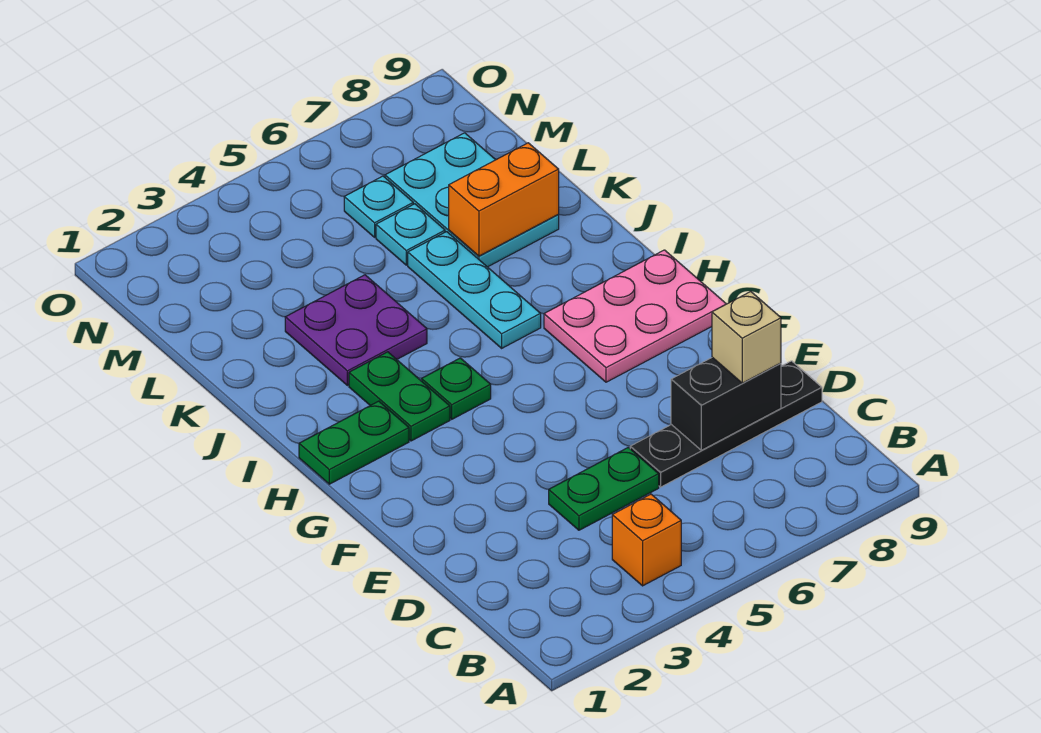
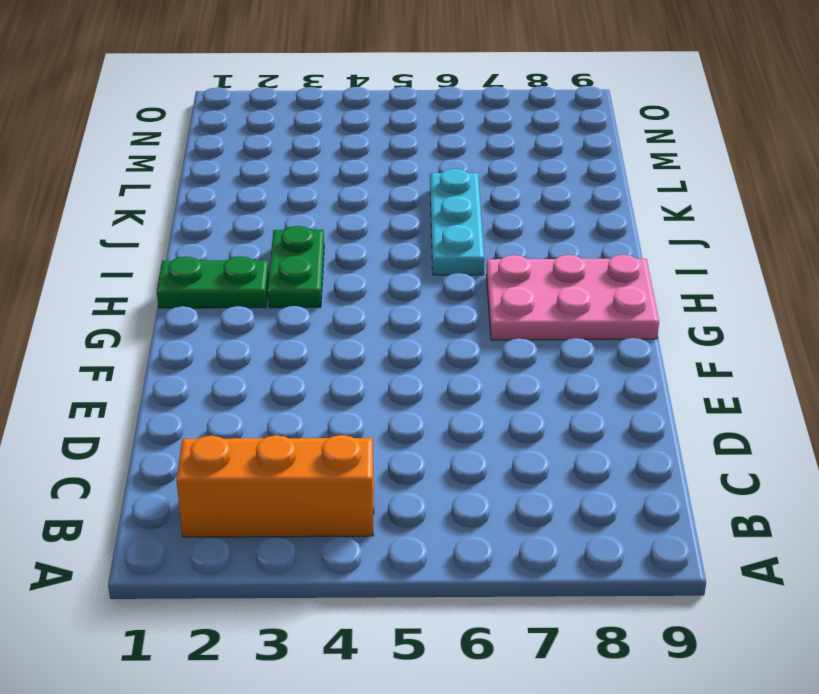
orange brick B2:B4 level 1 -> orange brick B4 level 1
none -> green plate D4:D5 level 1
none -> black plate D6:D9 level 1
none -> green plate H4 level 1

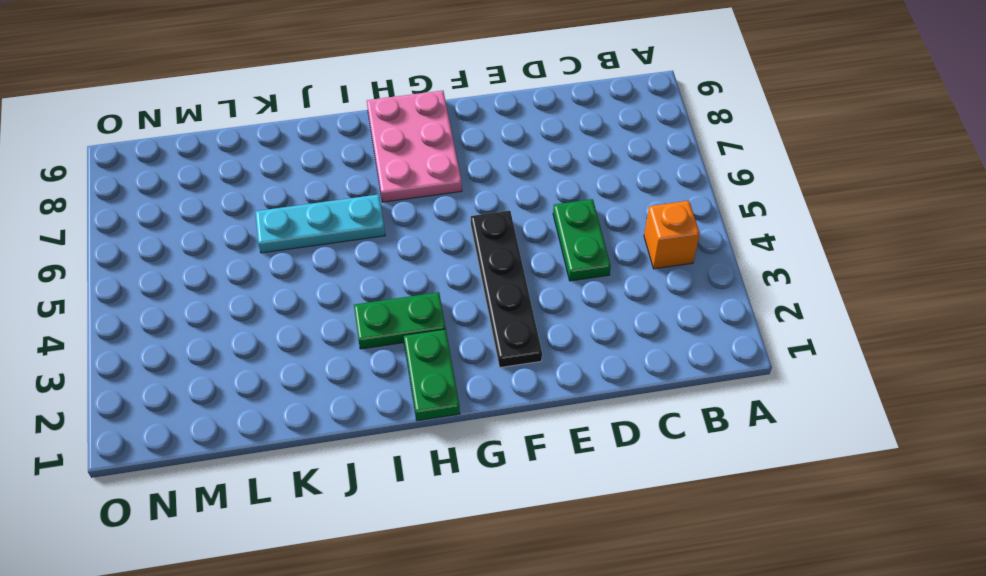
black plate F2:F5 level 1 -> black plate D6:D9 level 1
none -> green plate H4 level 1
none -> purple plate J3:K4 level 1
none -> cyan plate K7:M8 level 1

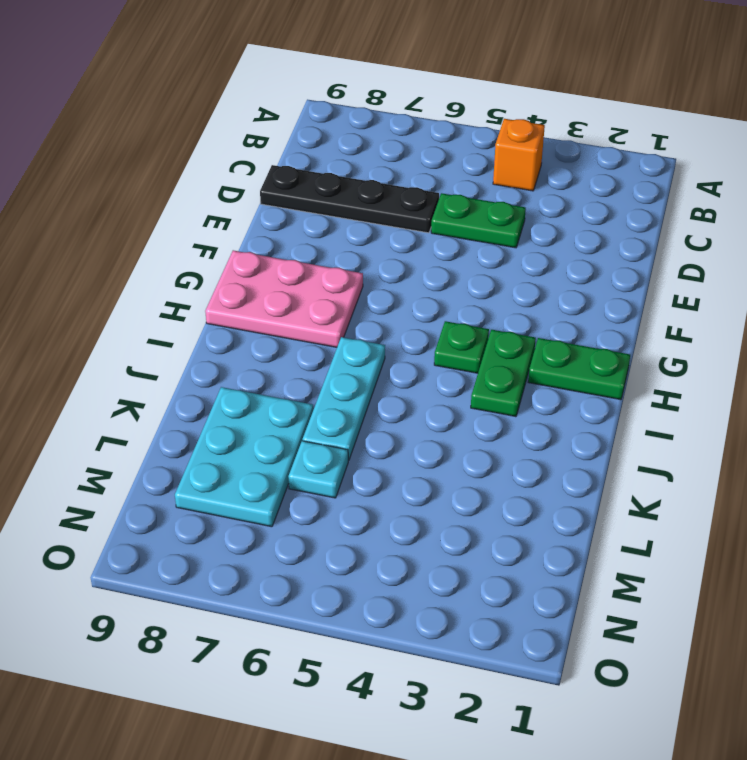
none -> purple plate J3:K4 level 1
none -> cyan plate M6 level 1
none -> black brick D7:D8 level 2

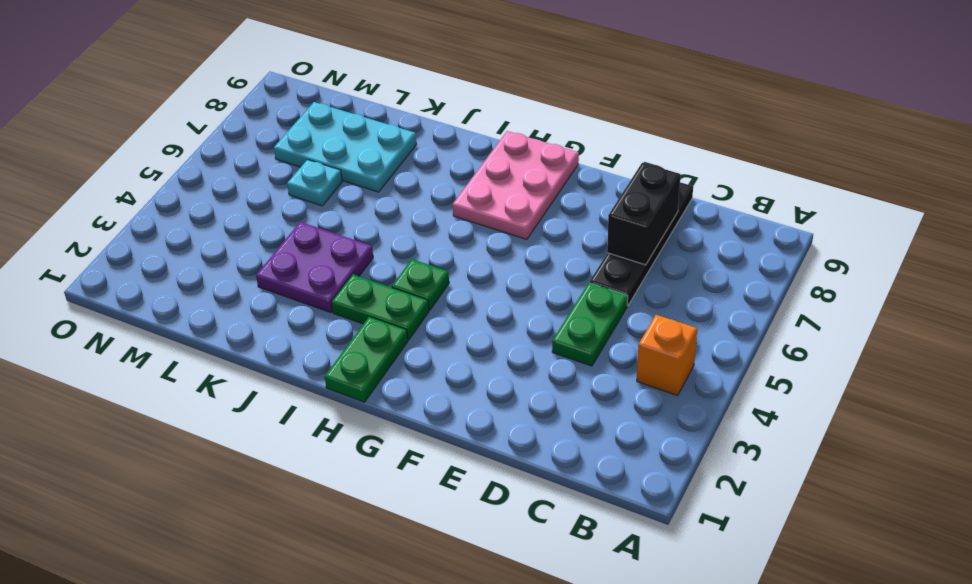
none -> cyan plate I6:K6 level 1
none -> cyan plate M6 level 1
none -> orange brick K7:K8 level 2

